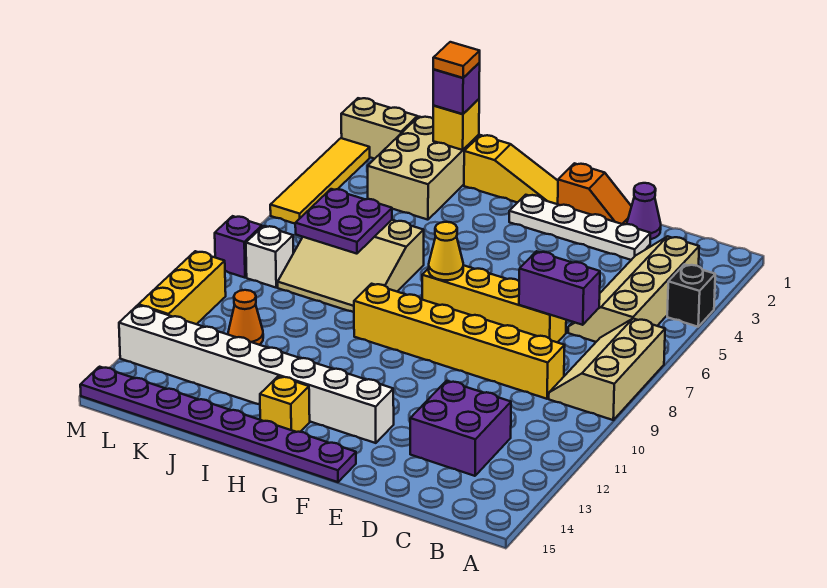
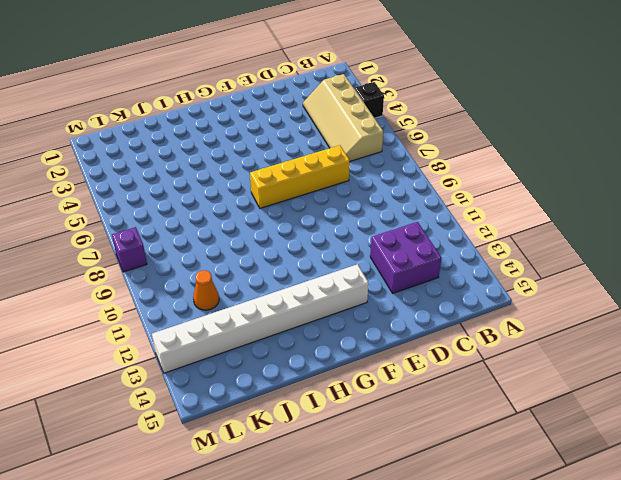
none -> tan slope A7:B9 level 1 top A
none -> yellow brick C9:H9 level 1
none -> purple cone D1 level 1

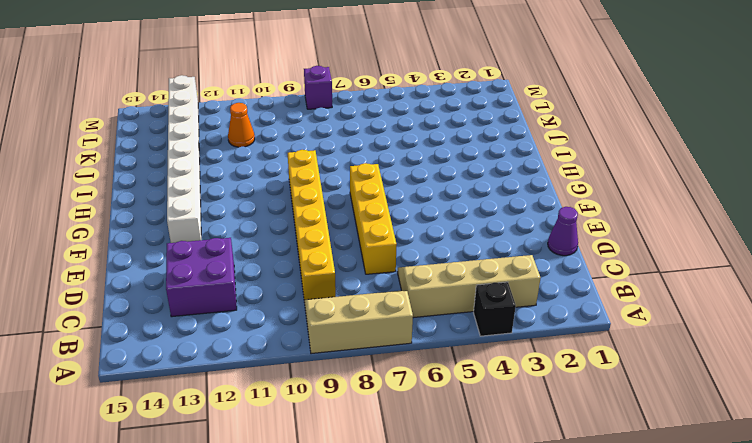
none -> white plate D2:G2 level 1
none -> orange slope E1:F1 level 1 top F
none -> purple plate F15:M15 level 1

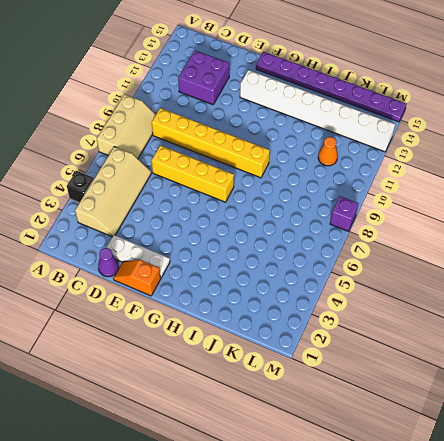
white plate D2:F2 level 1 -> white plate D2:G2 level 1
none -> yellow slope G1:I1 level 1 top I
none -> yellow brick H14 level 1
none -> tan slope I6:K8 level 1 top 6

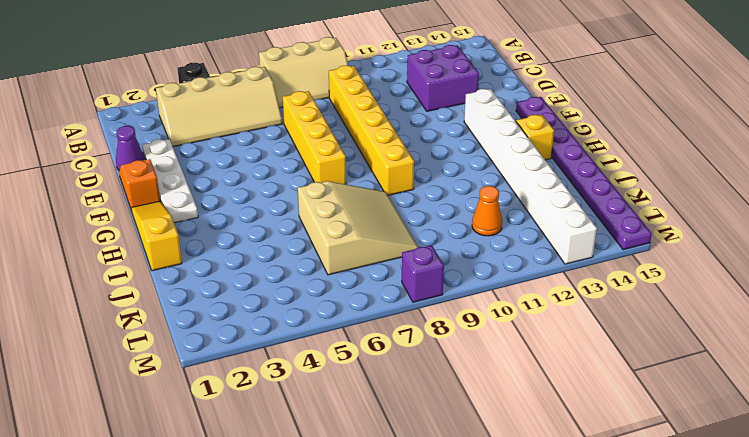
none -> tan brick J1:K3 level 1
none -> tan brick L1:M1 level 1
none -> white brick L8 level 1

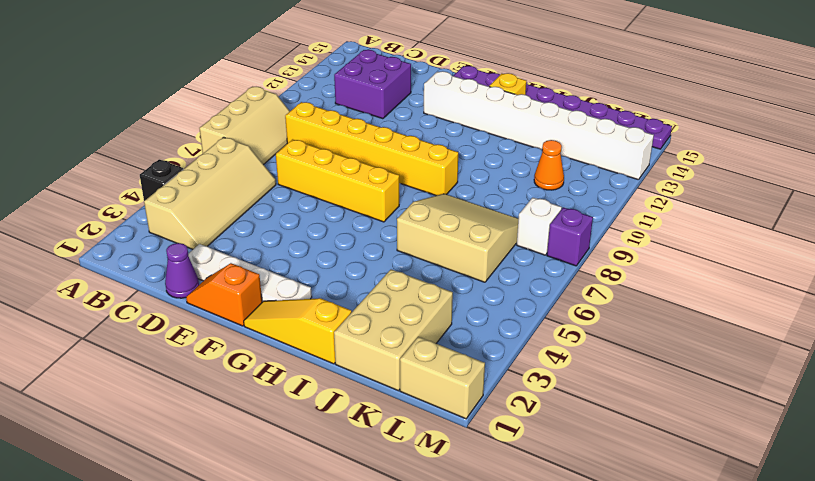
none -> yellow tile M2:M5 level 1
none -> yellow brick M10:M12 level 1
none -> purple brick C7:D7 level 2

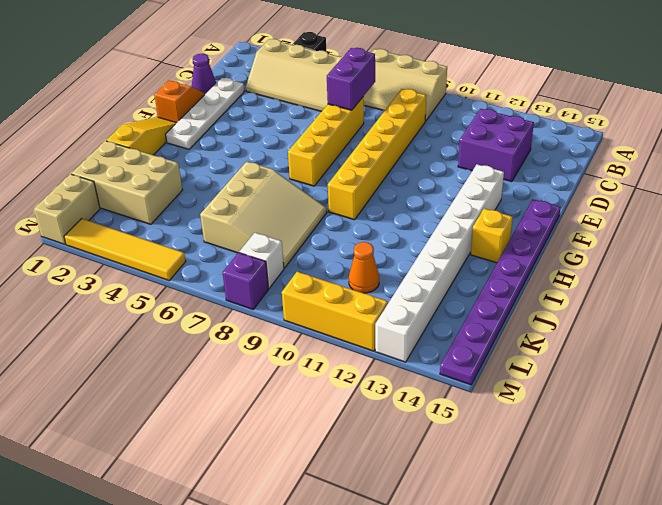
none -> yellow cone G7 level 2
none -> yellow brick J1 level 2
none -> purple plate J6:K7 level 2

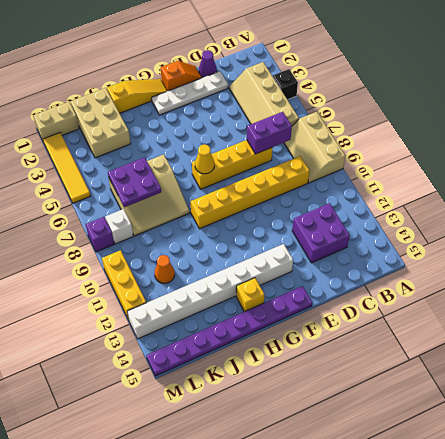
none -> yellow brick J1 level 2
none -> purple brick J1 level 3
none -> orange tile J1 level 4

